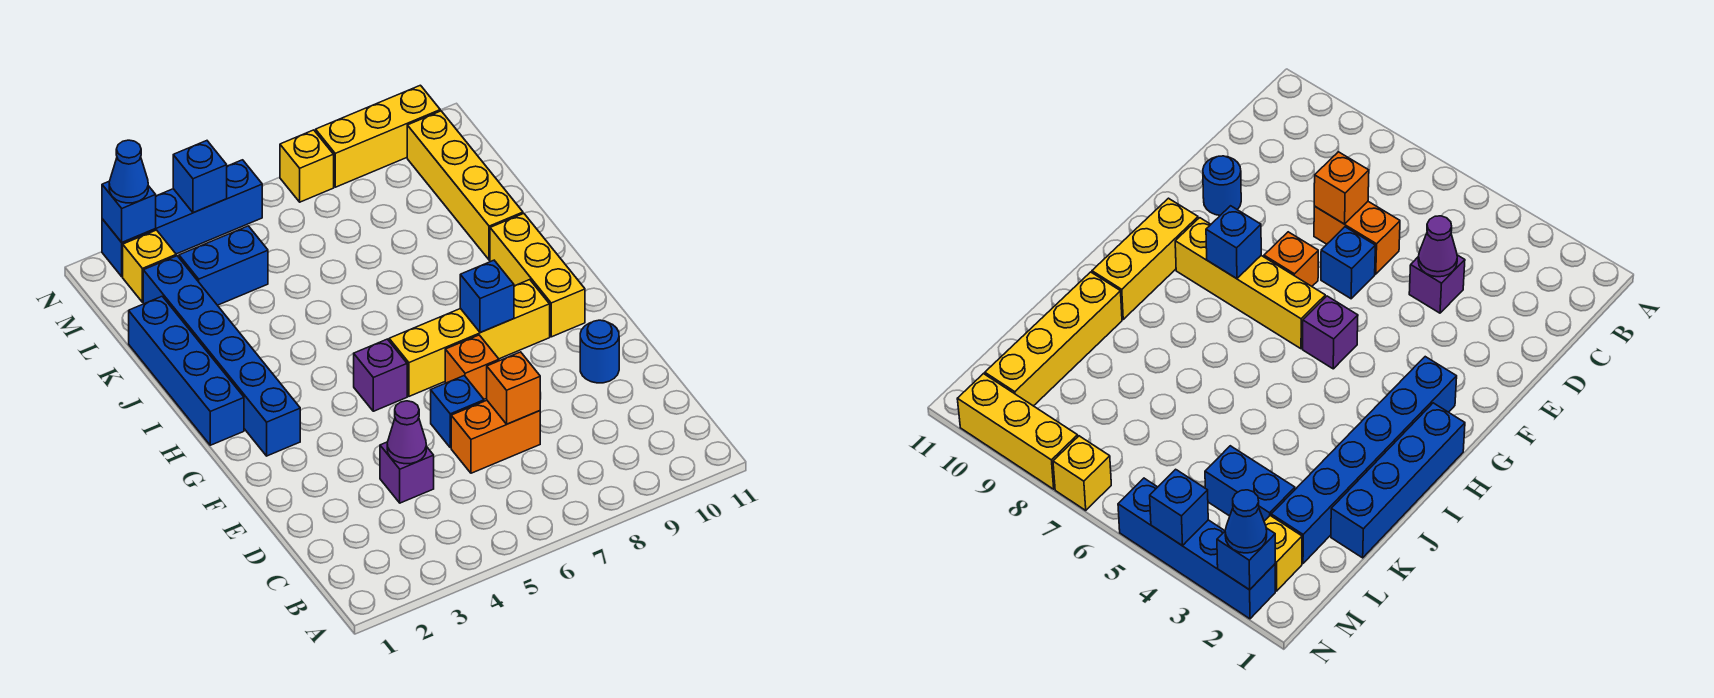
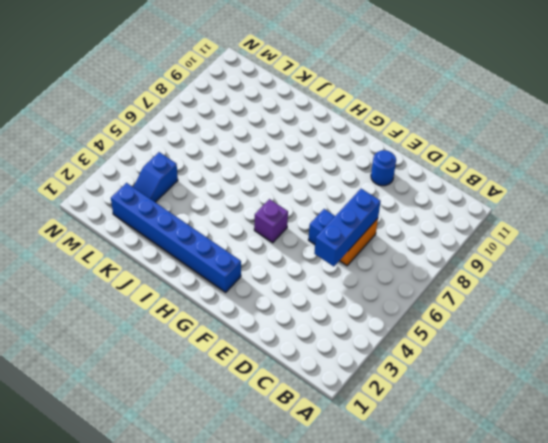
blue brick D5:D7 level 2 -> orange brick D7 level 2
blue slope L3:L4 level 1 top 4 -> blue brick L3:L4 level 1
none -> purple brick D4 level 1
none -> orange brick F7 level 1
none -> yellow brick G6:G9 level 1

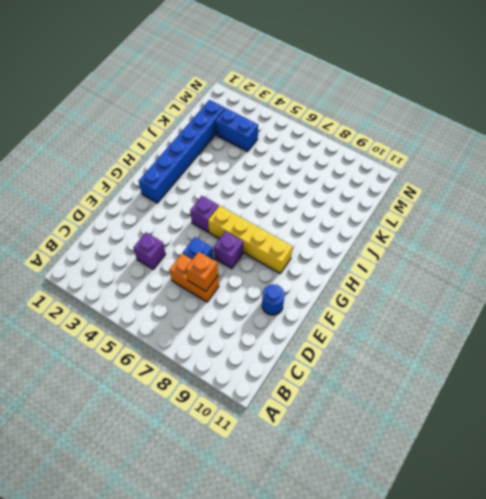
purple brick F7 level 1 -> orange brick F7 level 1
none -> yellow brick G10:I10 level 1
none -> blue brick H1:K1 level 1
none -> yellow brick J10:M10 level 1

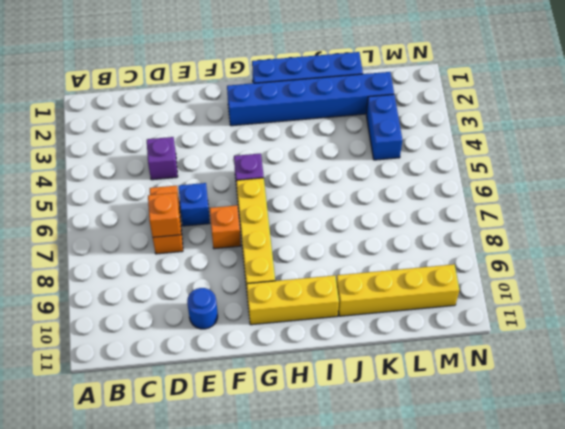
none -> yellow brick M2 level 1
none -> blue brick N2:N5 level 1
none -> yellow brick N7 level 1

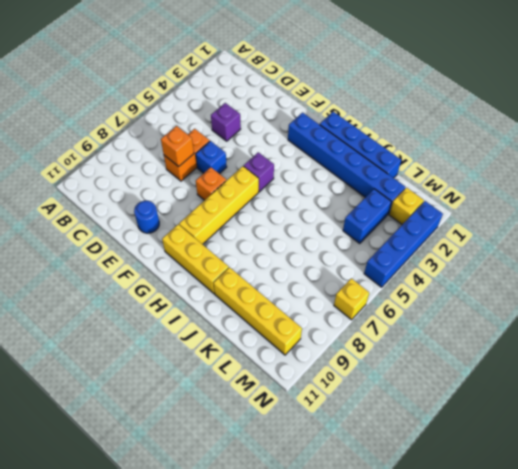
none -> yellow brick N8:N10 level 1
none -> purple cone D4 level 2
none -> blue brick G8 level 2

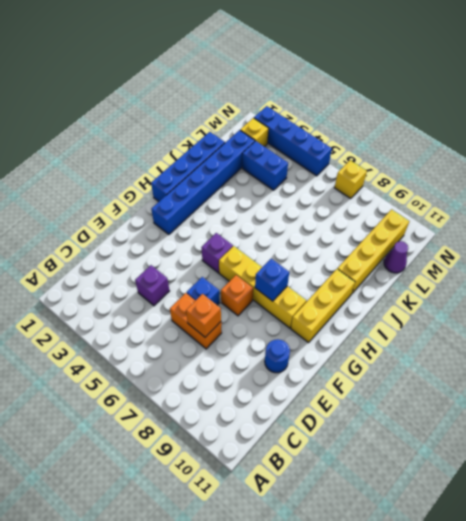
purple cone L11 level 1 -> purple cone D4 level 2
none -> yellow brick N8:N10 level 1
none -> blue brick N2 level 2
none -> blue brick N4 level 2

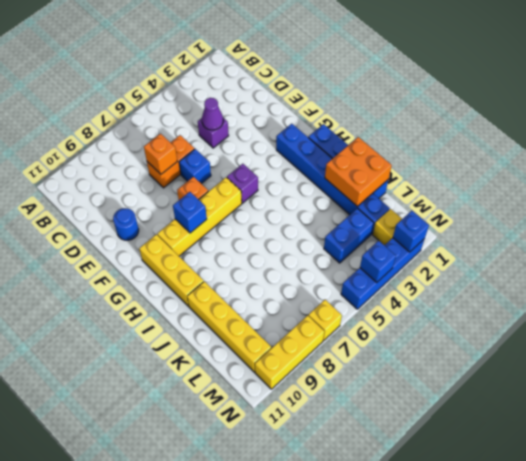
orange brick J1:K2 level 2 -> none
none -> blue cone N2 level 3

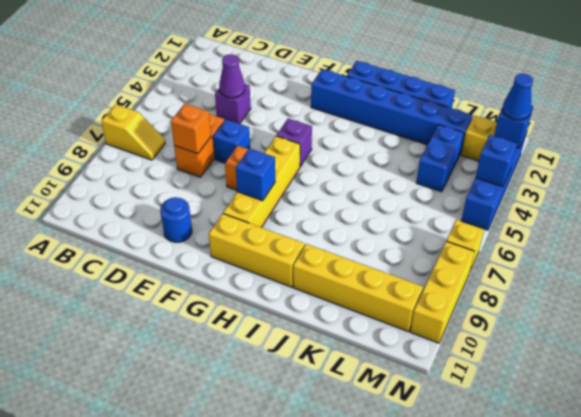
yellow slope A7:B7 level 1 top A -> none

